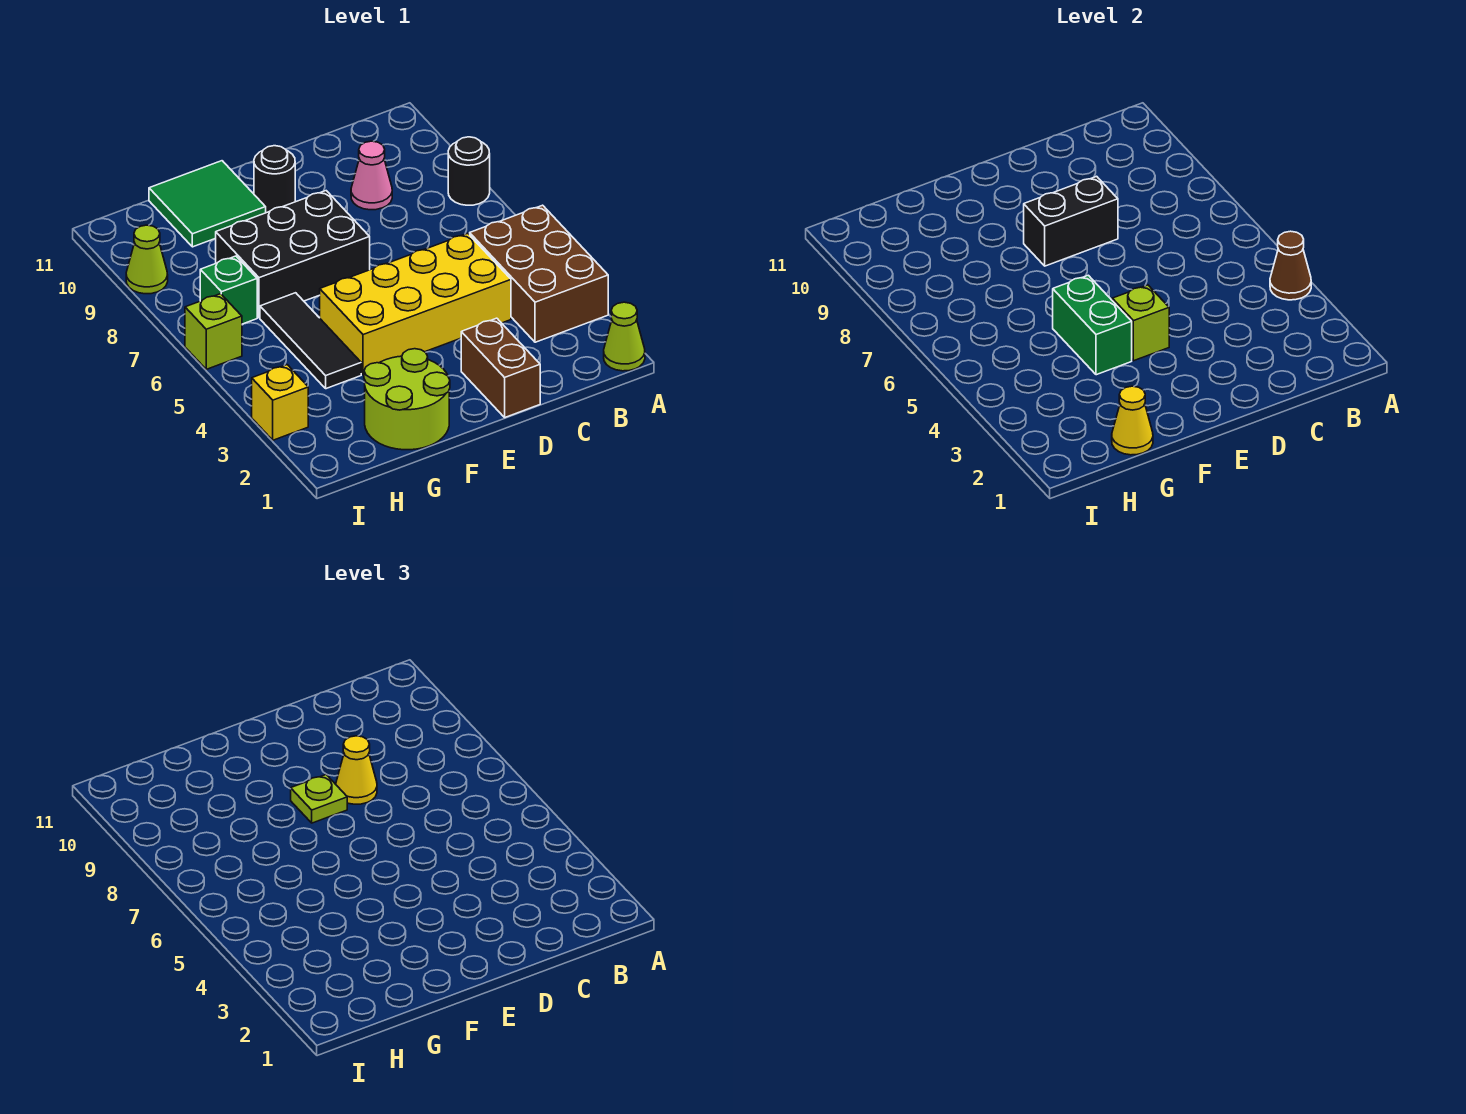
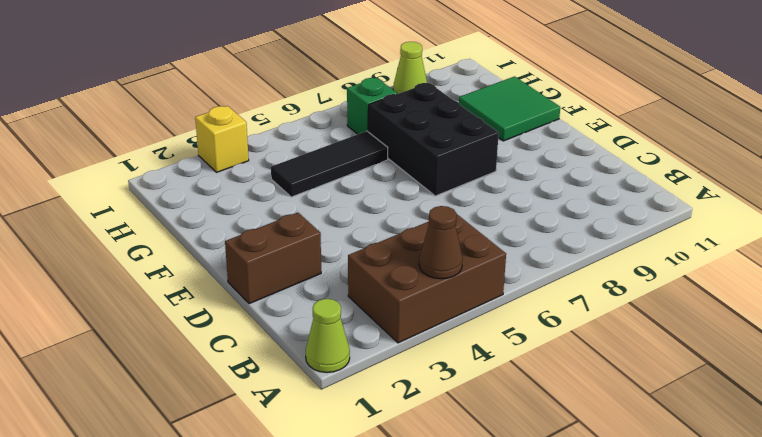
none -> black round brick A8 level 1
none -> yellow brick C4:F5 level 1
none -> pink cone C9 level 1

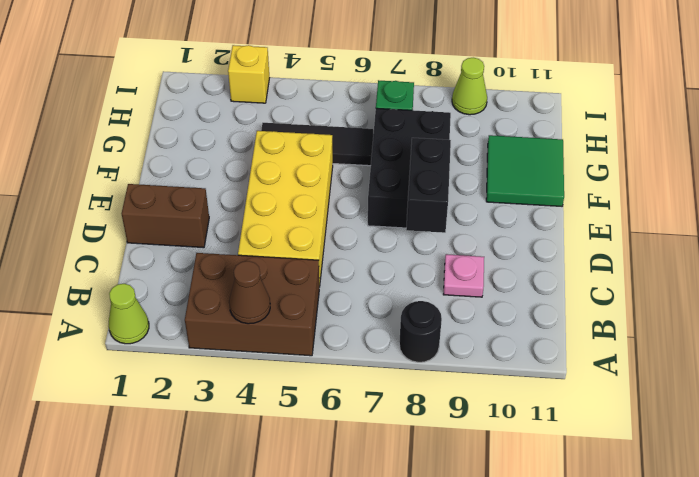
pink plate C9 level 1 -> pink cone C9 level 1
none -> black round brick E10 level 1
none -> lime round brick F1:G2 level 1
none -> lime brick I6 level 1

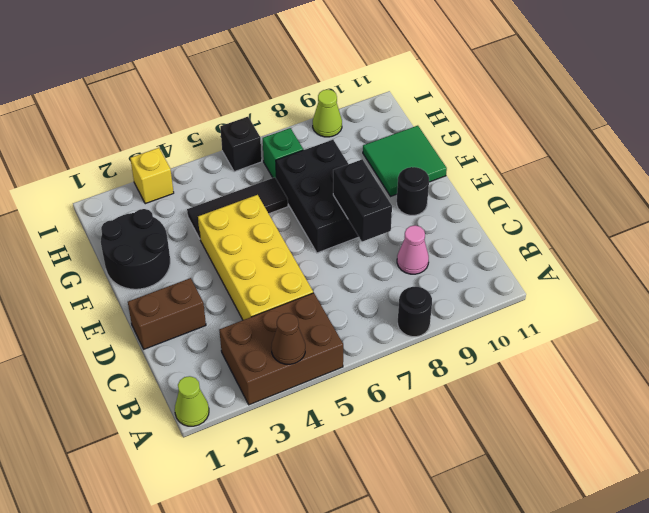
black round brick F1:G2 level 1 -> lime round brick F1:G2 level 1
black brick I6 level 1 -> lime brick I6 level 1
none -> lime brick E4 level 2
none -> green brick F4:F5 level 2
none -> yellow cone G1 level 2

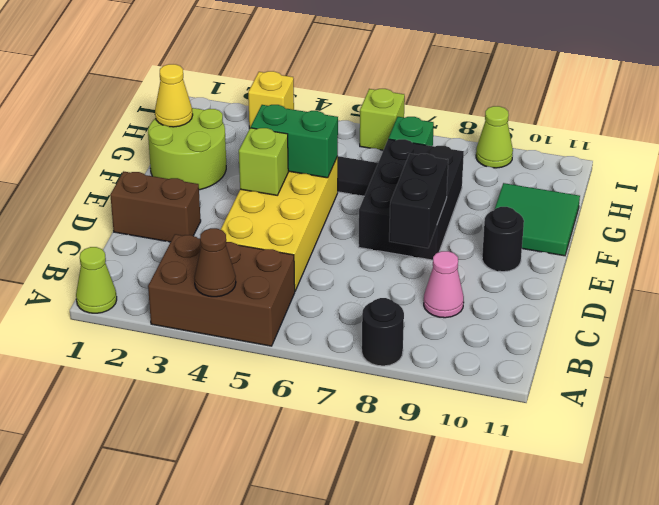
none -> yellow cone D8 level 3
none -> lime plate E8 level 3

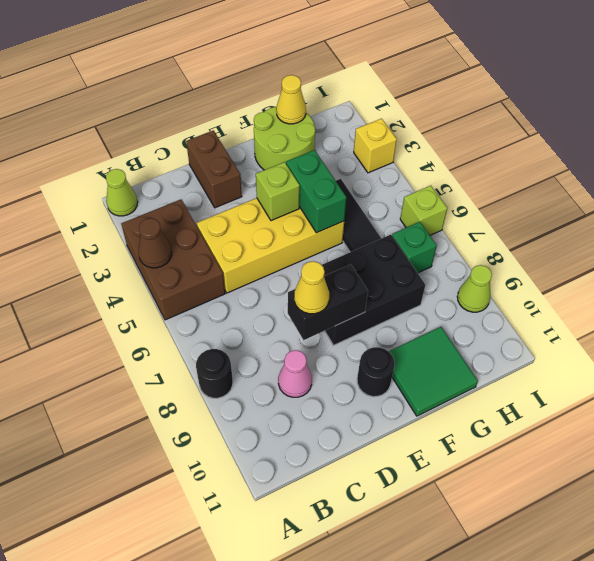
none -> lime plate E8 level 3

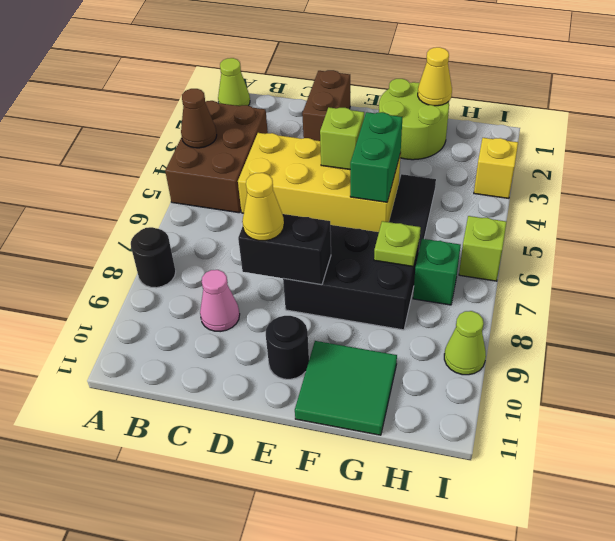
lime plate G7 level 2 -> lime plate E8 level 3

